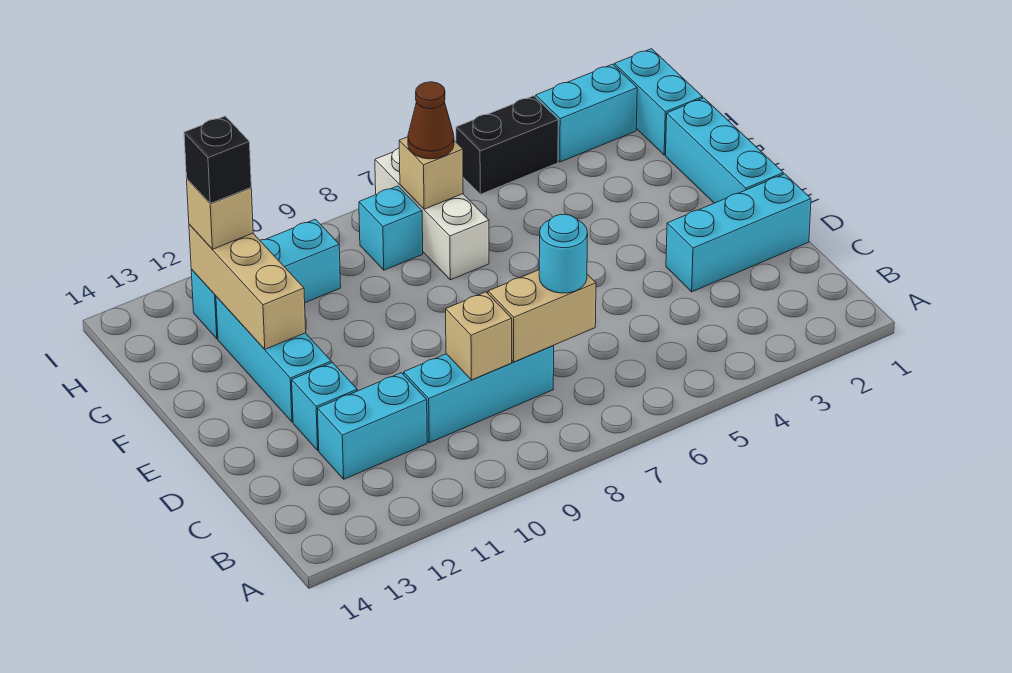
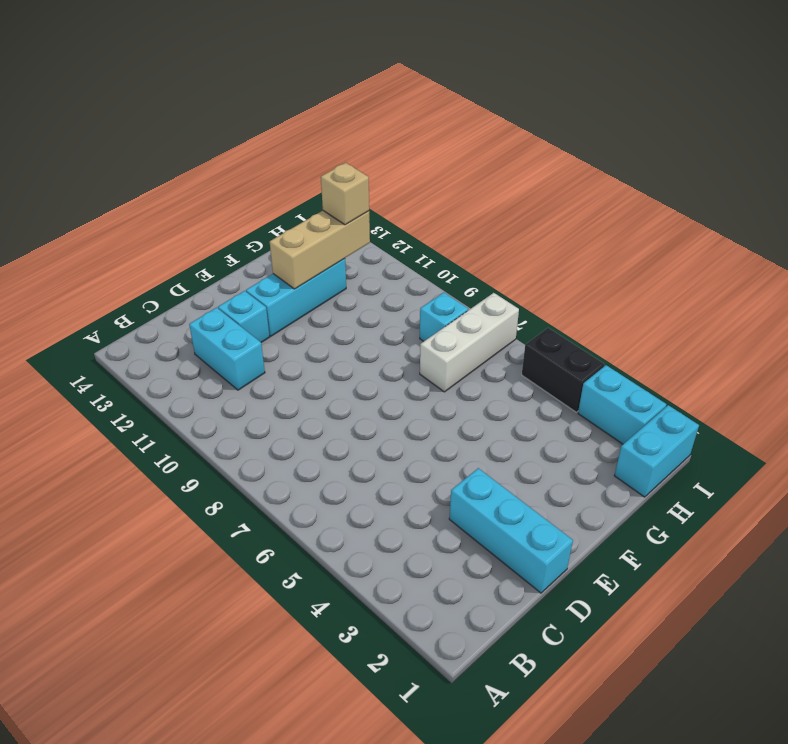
none -> cyan brick C8:C10 level 1
none -> cyan brick E1:G1 level 1
none -> cyan brick H10:H12 level 1

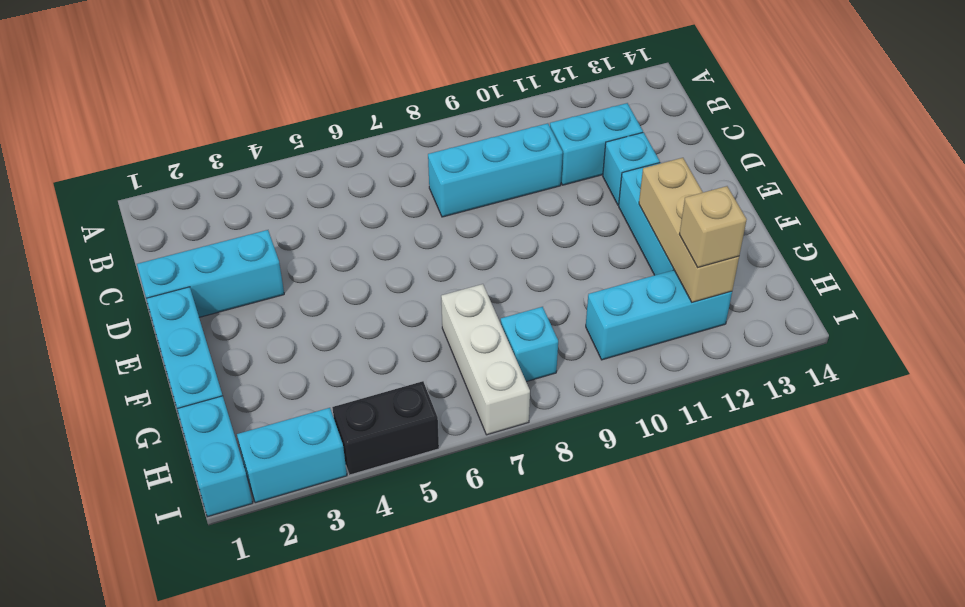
none -> tan brick C7:C8 level 2
none -> tan brick C9 level 2
none -> tan brick H7 level 2

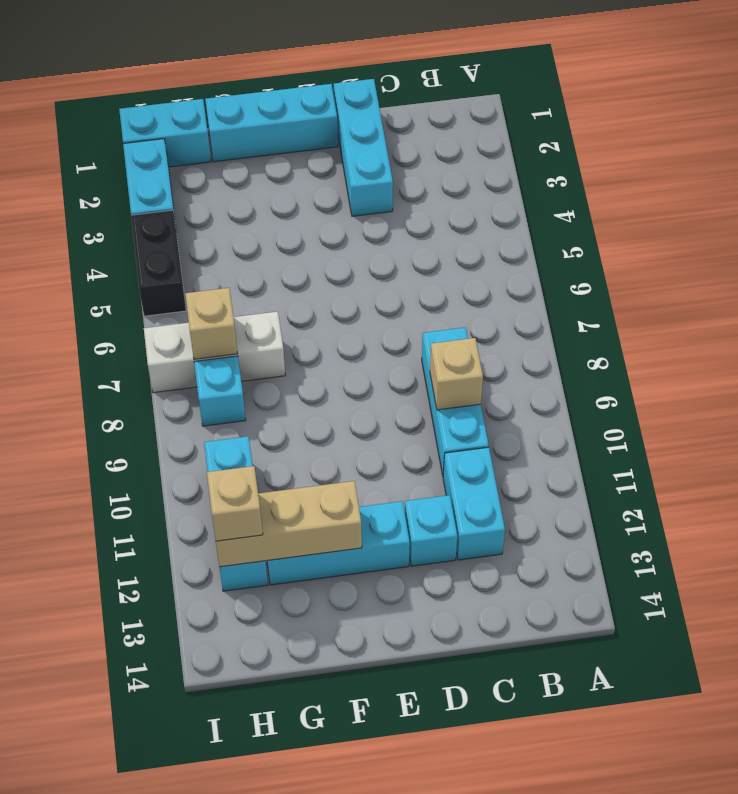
none -> tan brick C7:C8 level 2
none -> cyan round brick C7 level 3
none -> brown cone H7 level 3

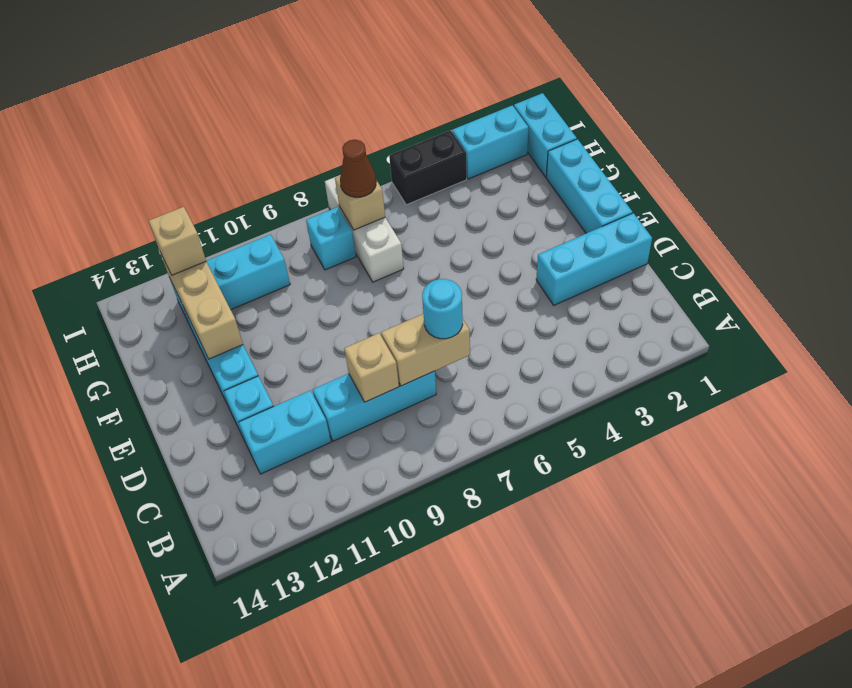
none -> black brick H12 level 4

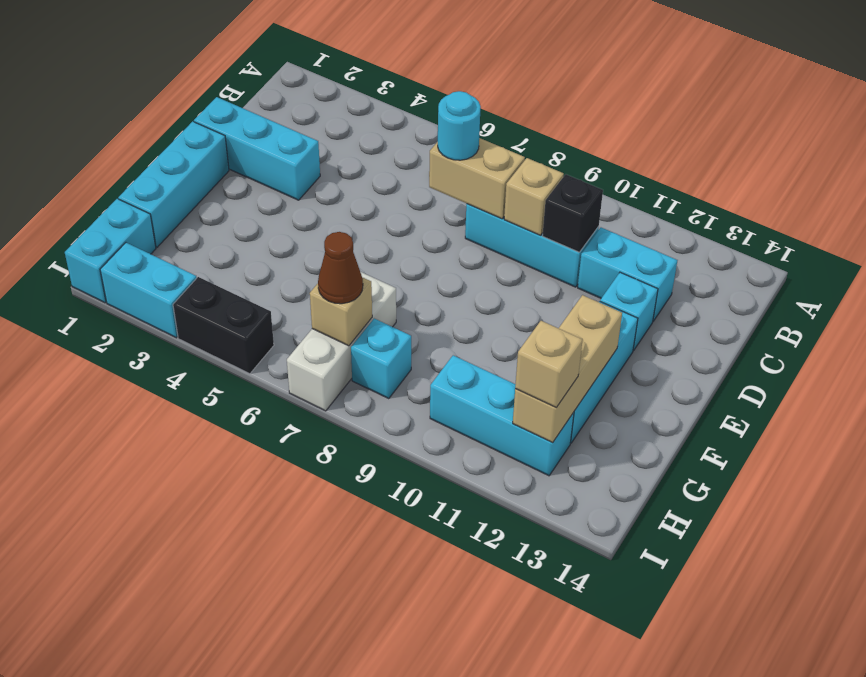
black brick C10 level 2 -> black brick H12 level 4

